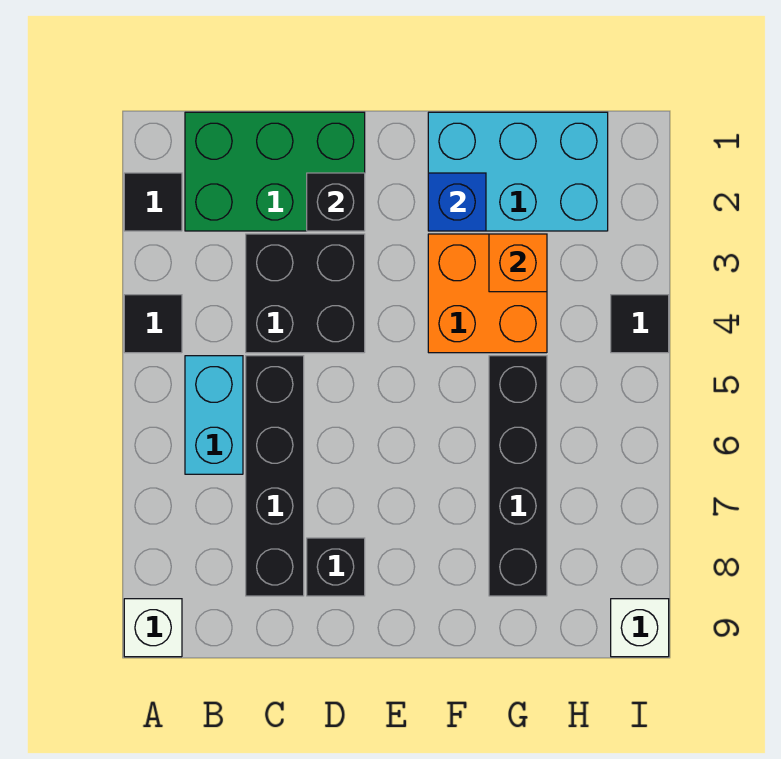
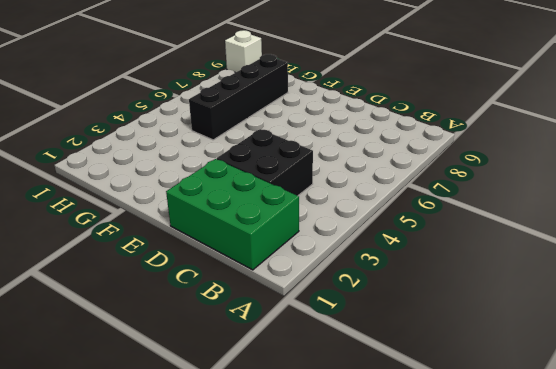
none -> black tile A2 level 1
none -> black tile A4 level 1
none -> white brick A9 level 1

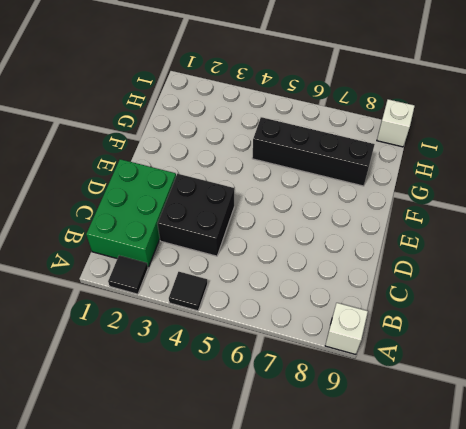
none -> cyan brick B5:B6 level 1
none -> black brick C5:C8 level 1
none -> black brick D8 level 1

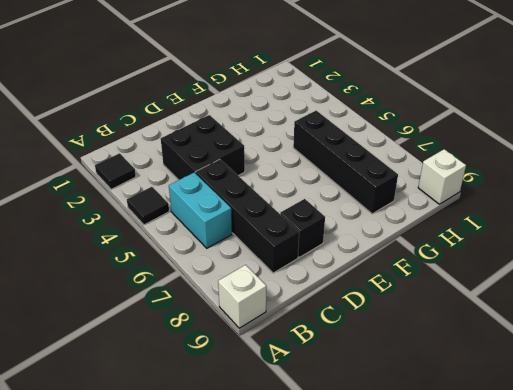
none -> green brick B1:D2 level 1
none -> cyan brick F1:H2 level 1
none -> orange brick F3:G4 level 1

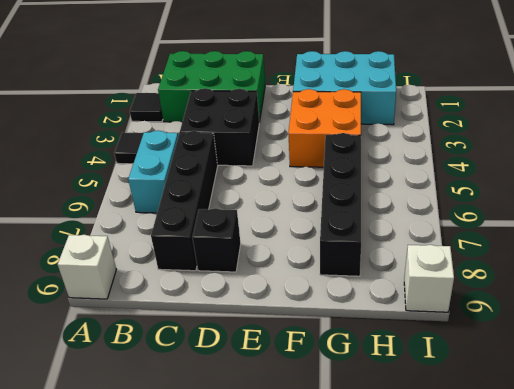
none -> black tile I4 level 1
none -> black brick D2 level 2
none -> blue brick F2 level 2

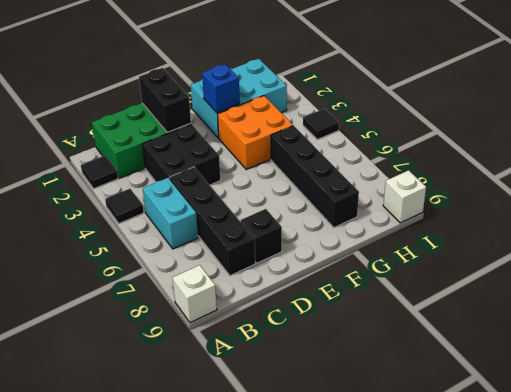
black brick D1:D2 level 2 -> black brick D2 level 2
none -> orange brick G3 level 2

